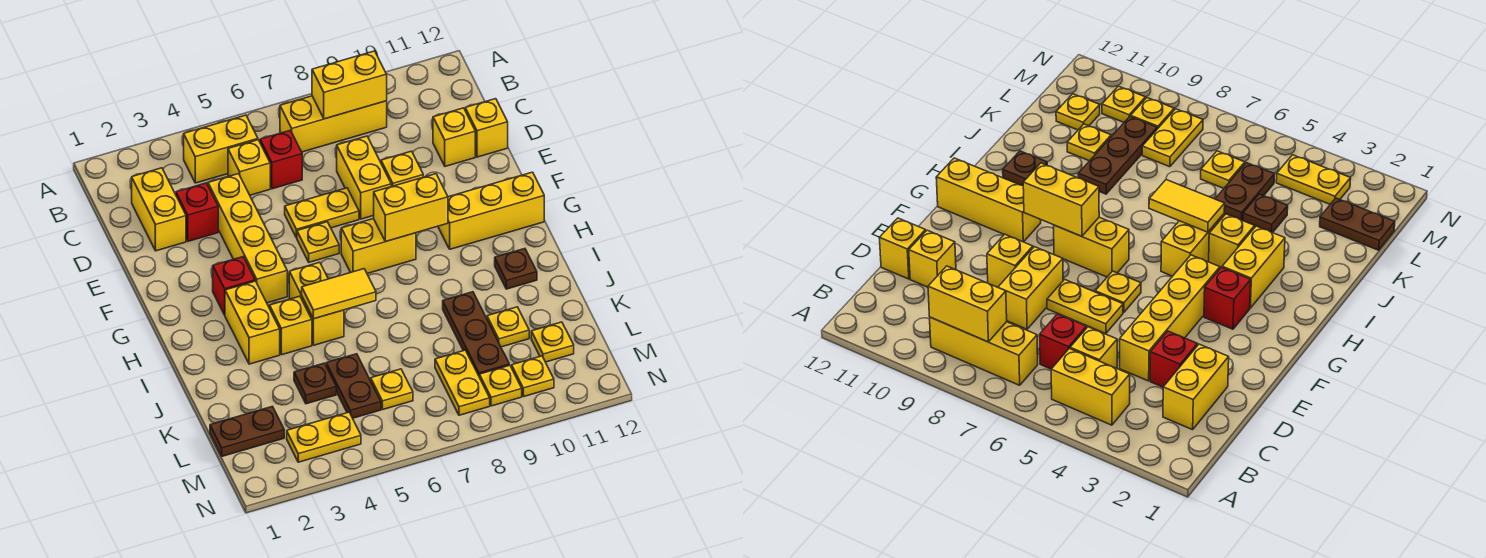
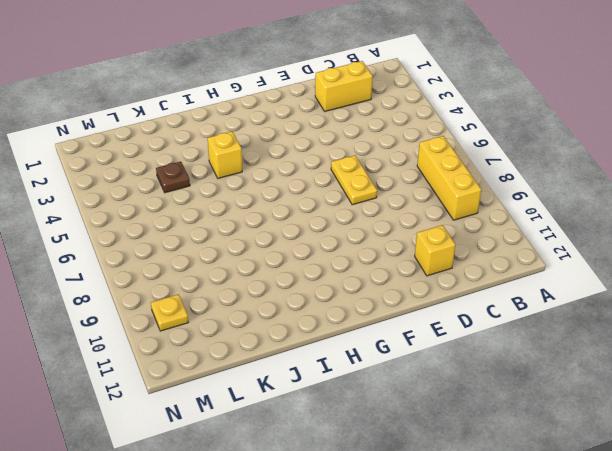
none -> yellow brick B4:B5 level 1
none -> yellow brick C5 level 1
none -> red brick C6 level 1
none -> red brick D3 level 1

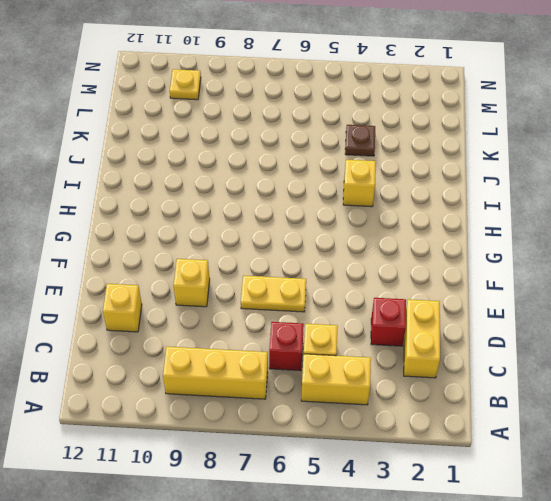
none -> yellow brick D4:G4 level 1
none -> yellow brick D8:E8 level 1
none -> yellow brick D12 level 1
none -> yellow plate F6 level 1

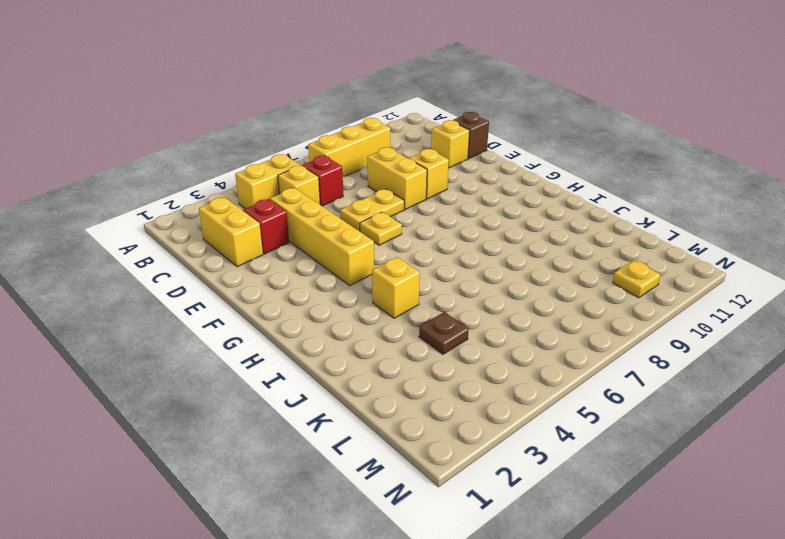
brown brick D12 level 1 -> yellow brick D12 level 1
none -> red brick G3 level 1
none -> yellow brick G7:G8 level 1
none -> yellow brick G10:G12 level 1
none -> yellow brick H3:I3 level 1

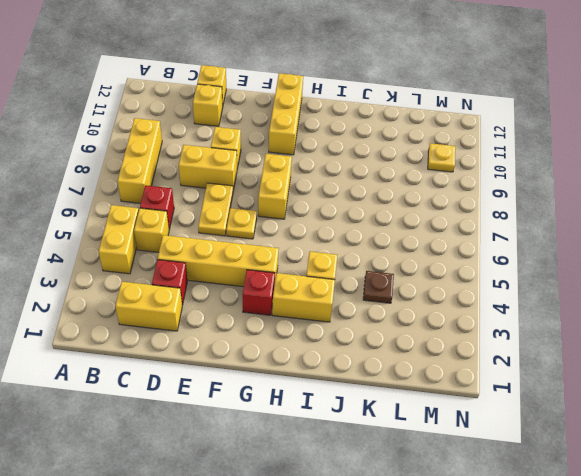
none -> yellow brick H5:I5 level 1
none -> brown plate I11 level 1
none -> brown plate J9:L9 level 1
none -> brown plate K5:L5 level 1

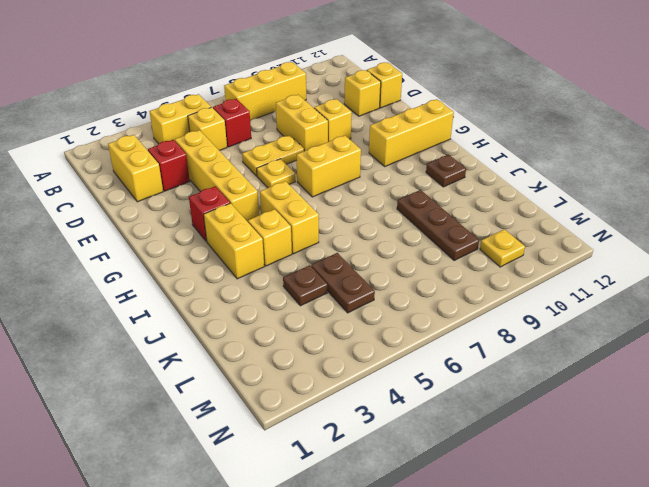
none -> yellow plate K10 level 1
none -> brown plate L1:L2 level 1
none -> yellow plate L6 level 1
none -> yellow plate L8:M8 level 1

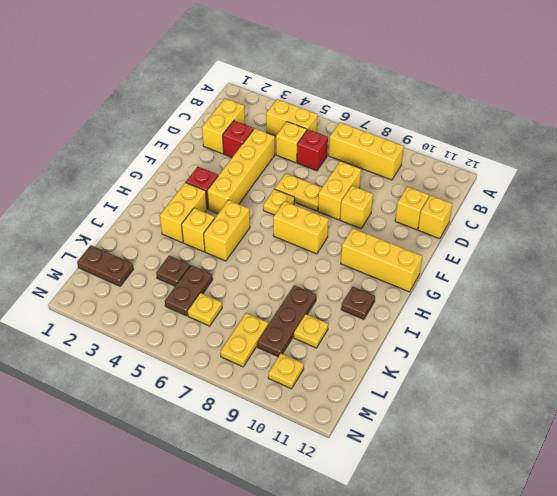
none -> yellow plate L11 level 1
none -> yellow plate M3:M4 level 1
none -> yellow plate M9 level 1
none -> yellow brick B8:B9 level 2

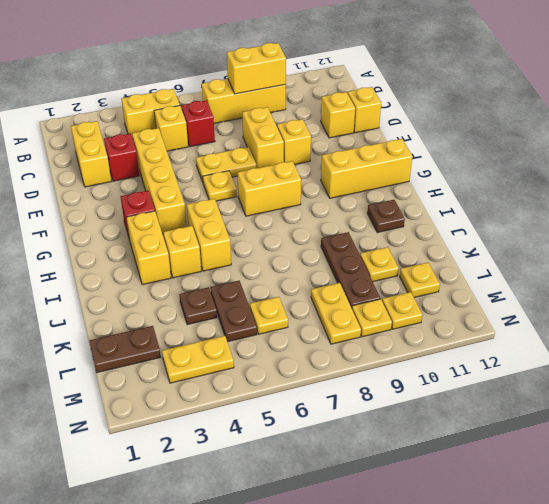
none -> yellow brick G8:G9 level 2
none -> yellow tile I5:I6 level 2

